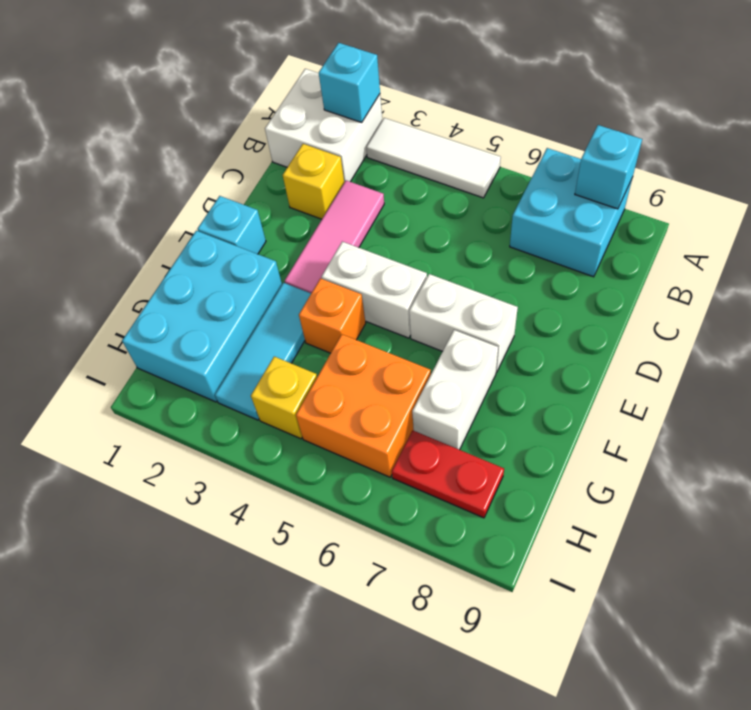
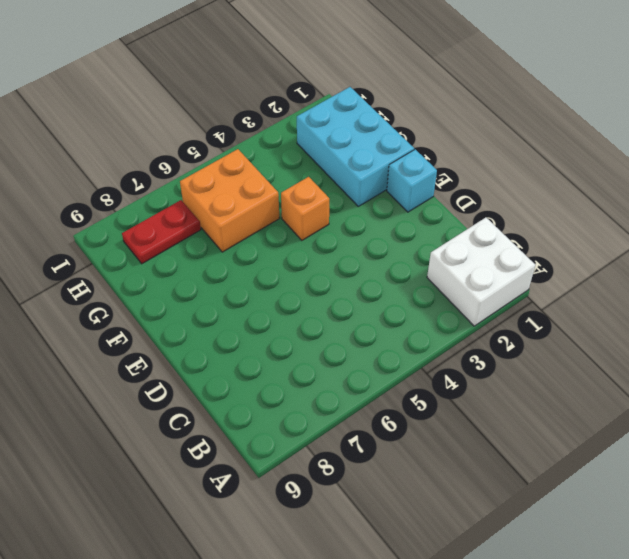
none -> white tile A3:A5 level 1
none -> cyan brick A7:B8 level 1
none -> yellow brick C2 level 1

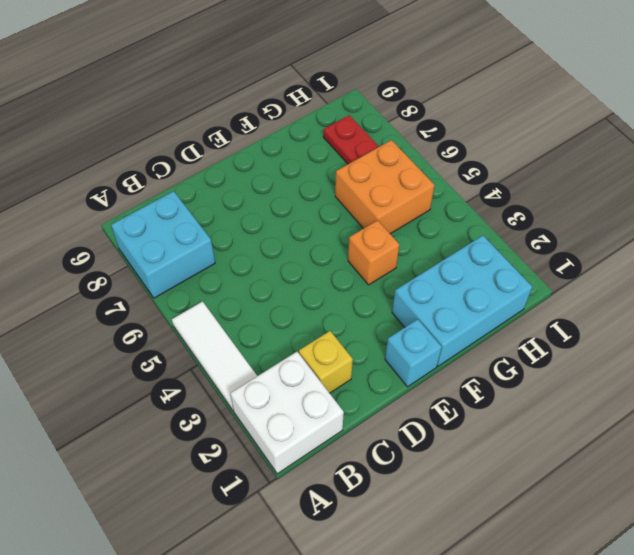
none -> pink tile C3:E3 level 1
none -> white brick E4:E5 level 1
none -> white brick E6:E7 level 1

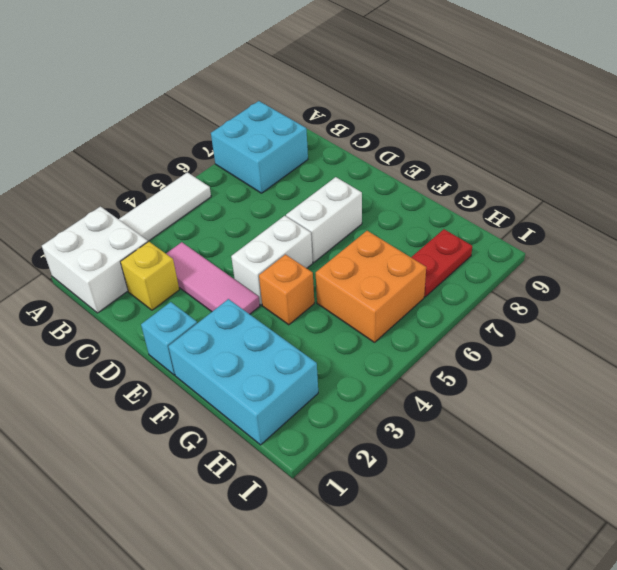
none -> cyan tile F3:H3 level 1
none -> white brick F7:G7 level 1
none -> yellow brick H4 level 1

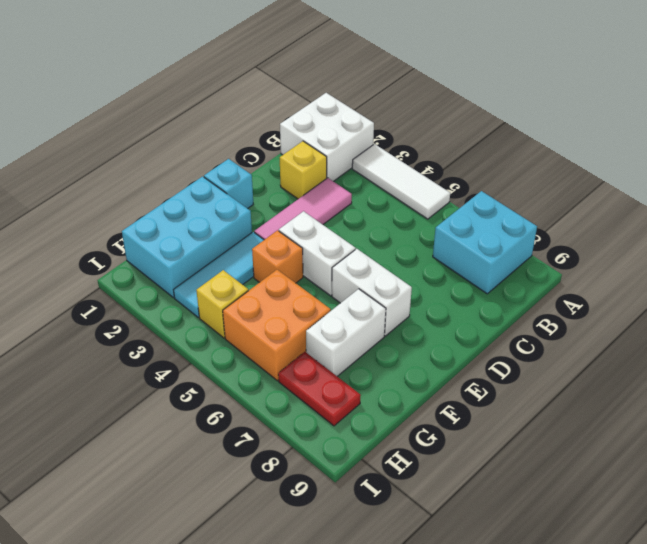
none -> cyan brick A2 level 2
none -> cyan brick A8 level 2

